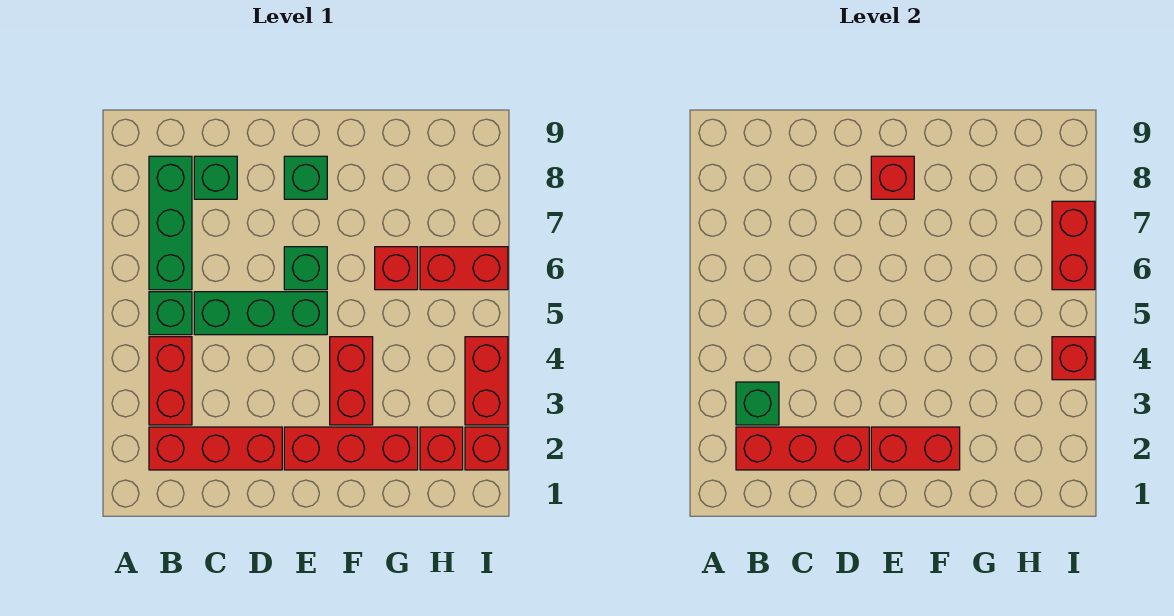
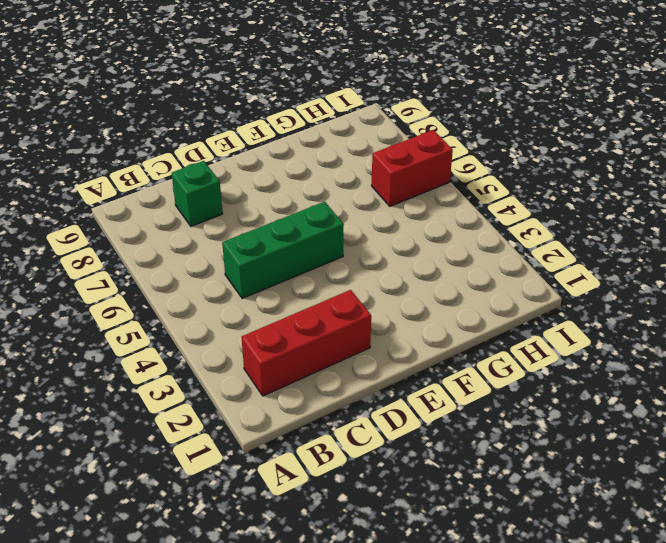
none -> red brick B3:B4 level 1
none -> green brick B5 level 1
none -> green brick B6:B8 level 1

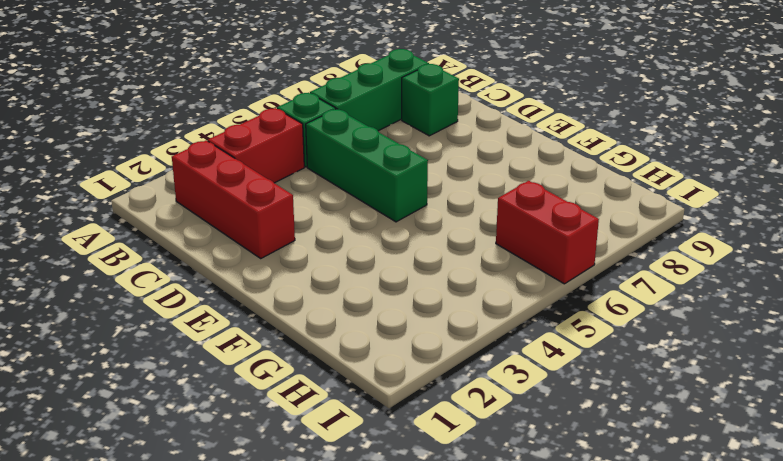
none -> red brick E2:G2 level 1
none -> green brick E6 level 1
none -> green brick E8 level 1

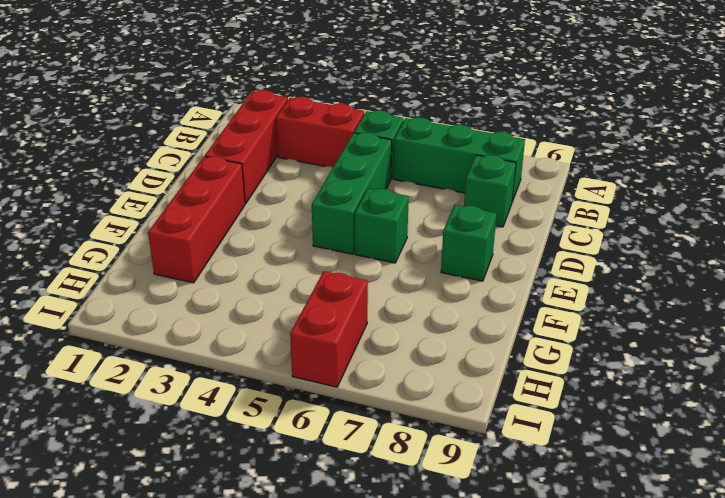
none -> red brick F3:F4 level 1
none -> red brick G6 level 1
none -> red brick H2 level 1

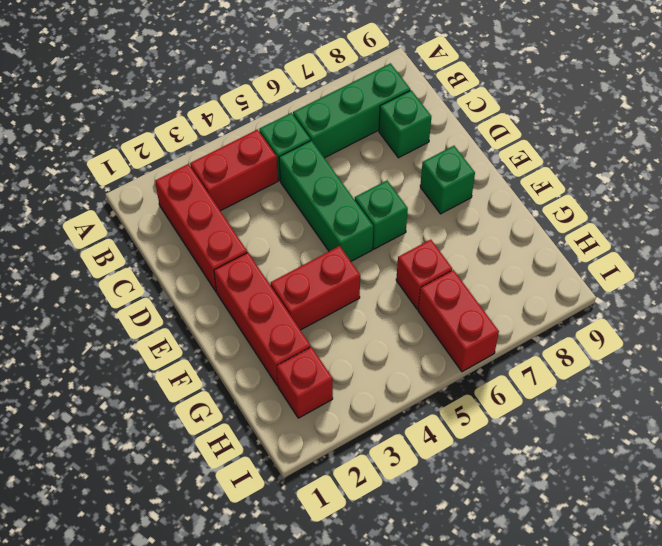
none -> red brick I2 level 1
none -> red brick I3:I4 level 1
none -> red brick B2:D2 level 2

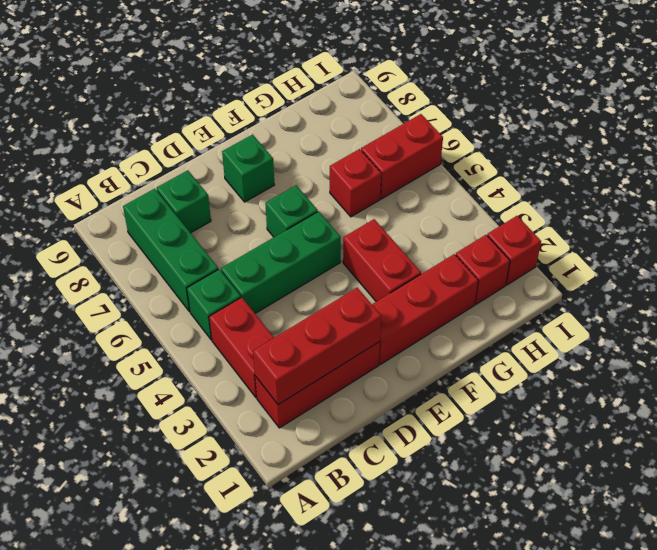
none -> red brick I3:I4 level 1
none -> green brick B3 level 2
none -> red brick E2:F2 level 2

